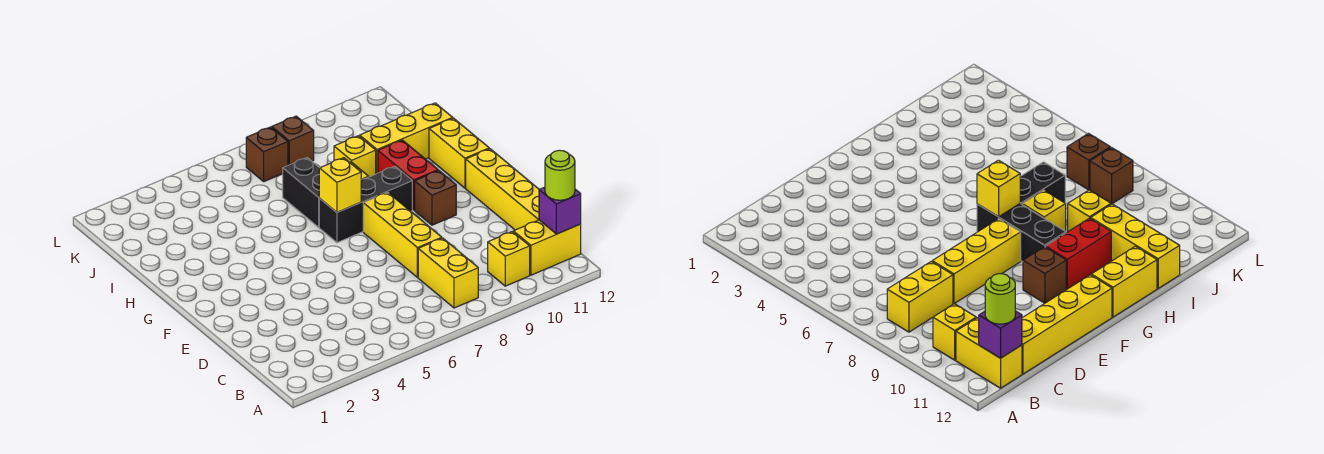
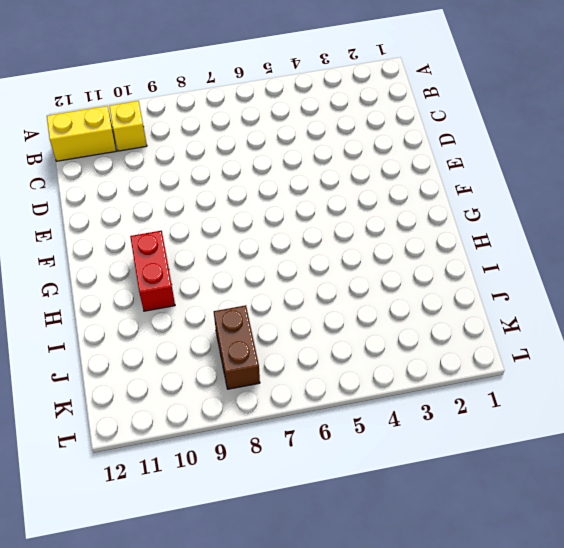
brown brick J8:K8 level 1 -> brown brick K8 level 1
none -> yellow brick B8:C8 level 1
none -> yellow brick C12:F12 level 1
none -> yellow brick D8:F8 level 1

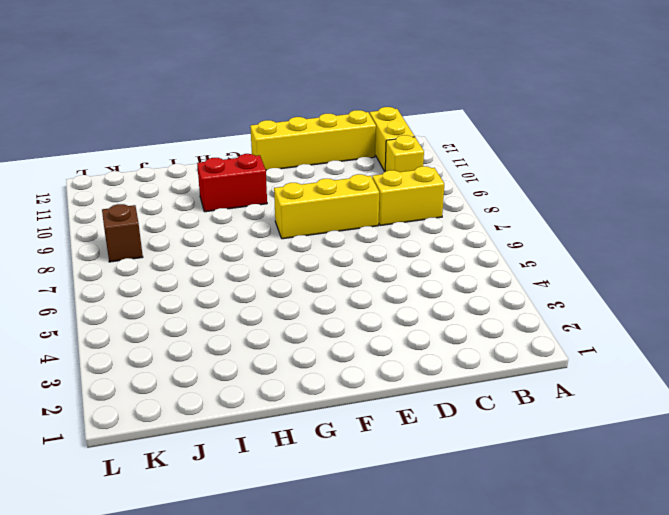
none -> brown brick F10 level 1
none -> black brick G7:G9 level 1
none -> yellow brick G12:H12 level 1

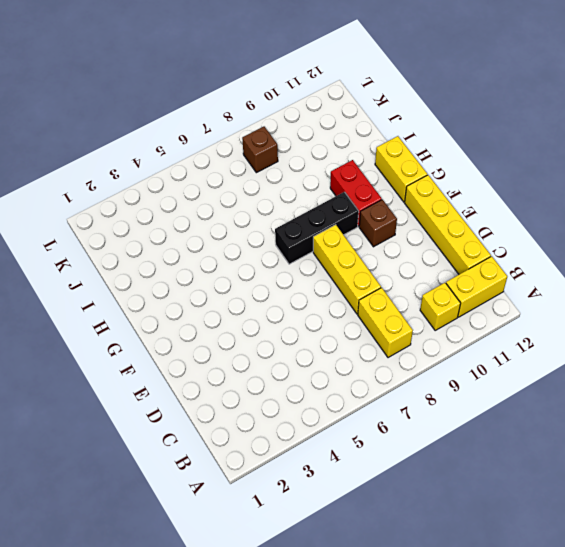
none -> black brick H7:I7 level 1
none -> yellow brick H8 level 1
none -> yellow brick I9 level 1

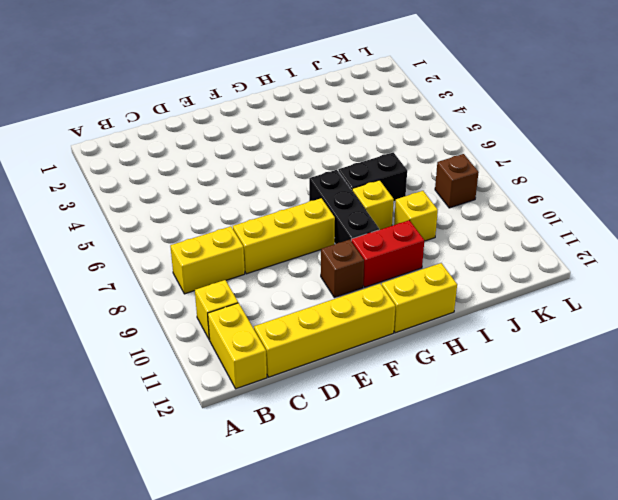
none -> yellow brick I10:I12 level 1
none -> brown brick K7 level 1
none -> purple brick B12 level 2

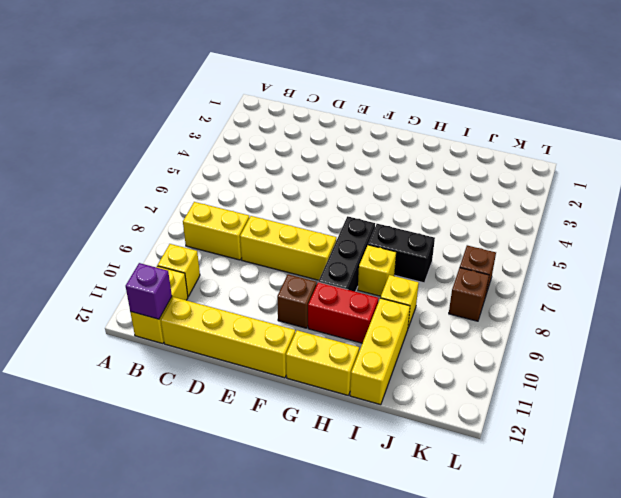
none -> yellow brick G7 level 2
none -> lime round brick B12 level 3

